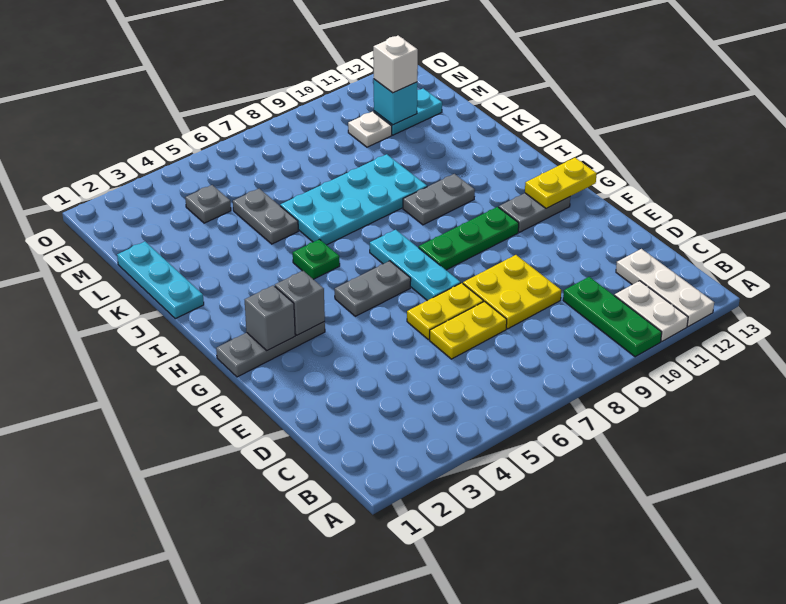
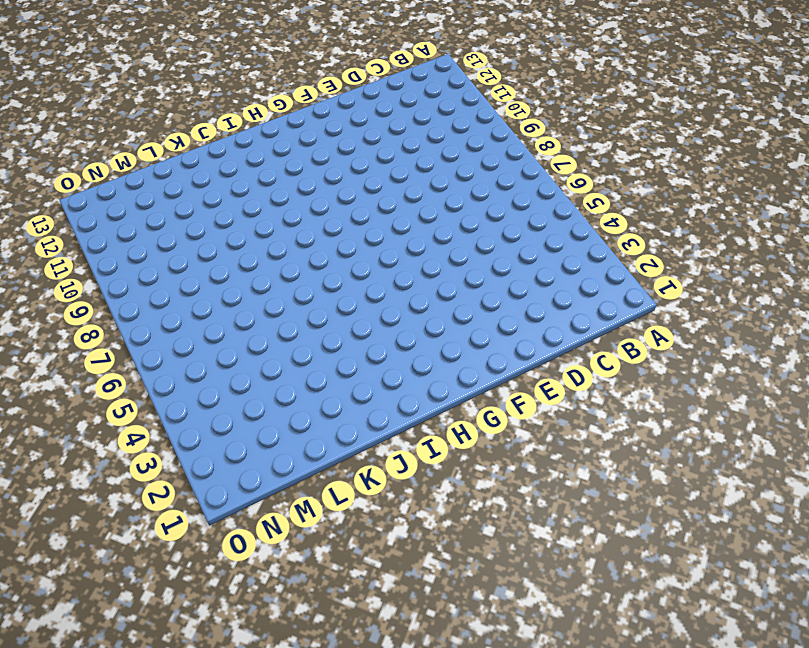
none -> green plate A10:C10 level 1
none -> white plate A11:B11 level 1
none -> white plate A12:C12 level 1

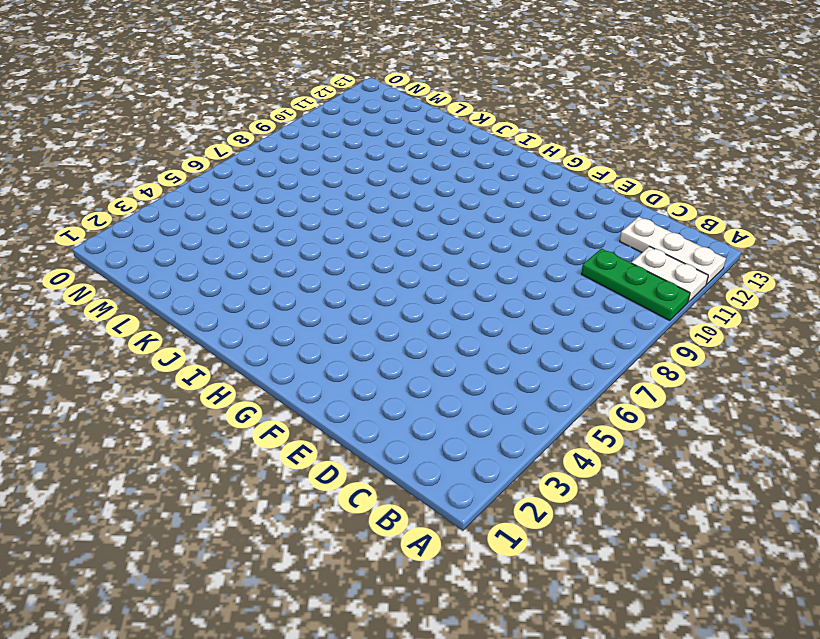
none -> yellow plate D6:D7 level 1
none -> yellow plate D8:E9 level 1
none -> yellow plate E6:E7 level 1

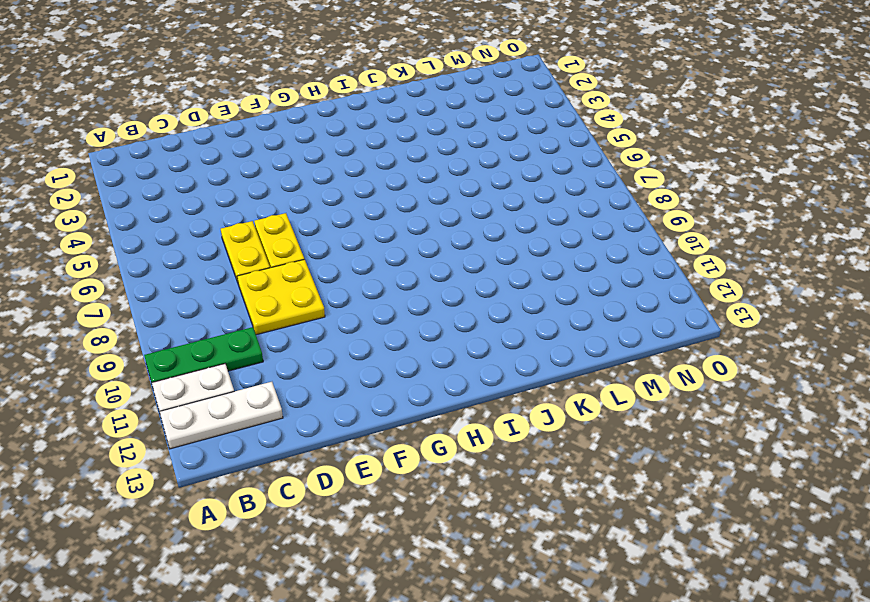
none -> cyan plate F7:H7 level 1
none -> grey plate G1:G3 level 1
none -> grey plate G5:G6 level 1

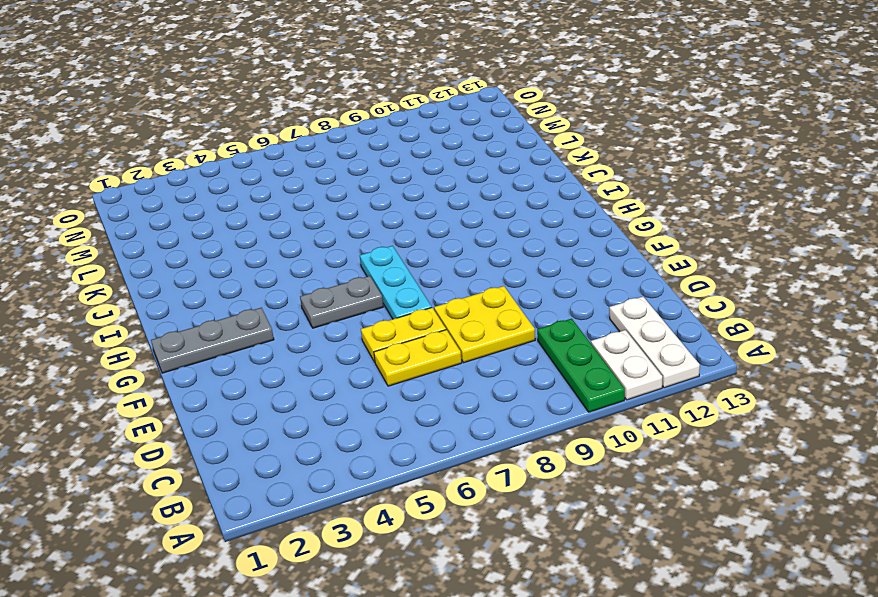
none -> green plate G8:G10 level 1
none -> grey plate G11:G12 level 1
none -> green plate I5 level 1

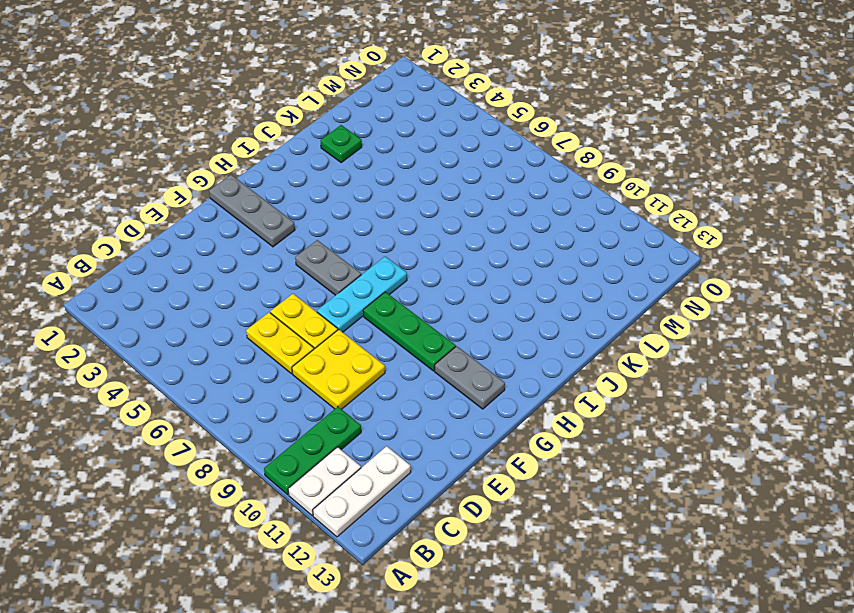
green plate K2 level 1 -> green plate I5 level 1
none -> grey plate I9:I10 level 1
none -> cyan plate J1:L1 level 1
none -> cyan plate J6:K9 level 1

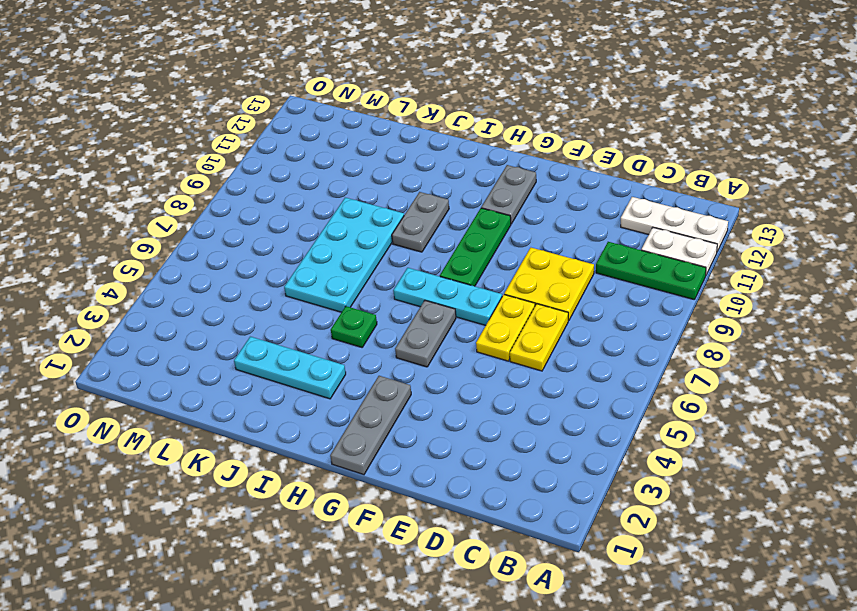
cyan plate I3:K3 level 1 -> cyan plate J1:L1 level 1
none -> grey plate K5:L5 level 1
none -> grey plate M4 level 1
none -> white plate M10 level 1

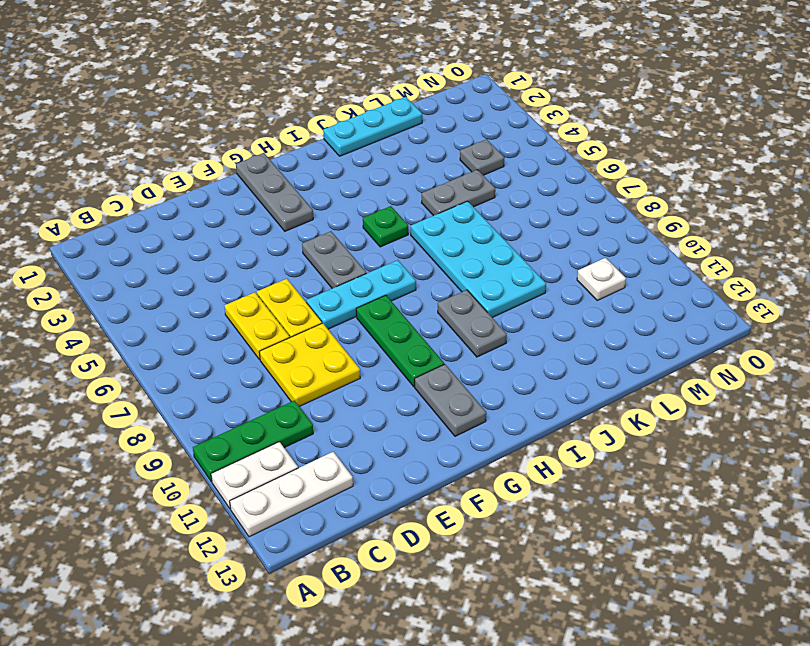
none -> cyan plate M11:M12 level 1
none -> grey brick G2 level 2
none -> grey brick G3 level 2

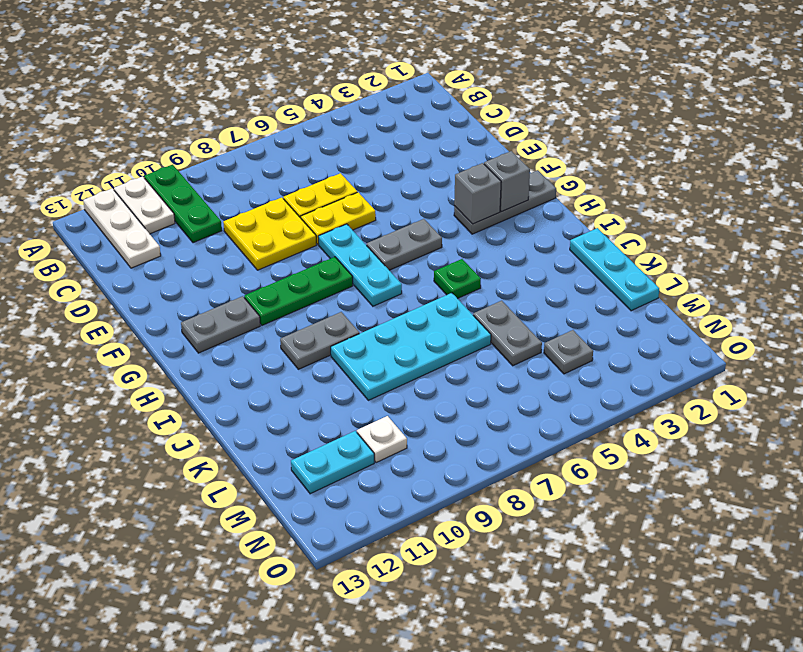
none -> yellow plate G12:G13 level 2
none -> cyan brick M11 level 2
none -> white brick M11 level 3

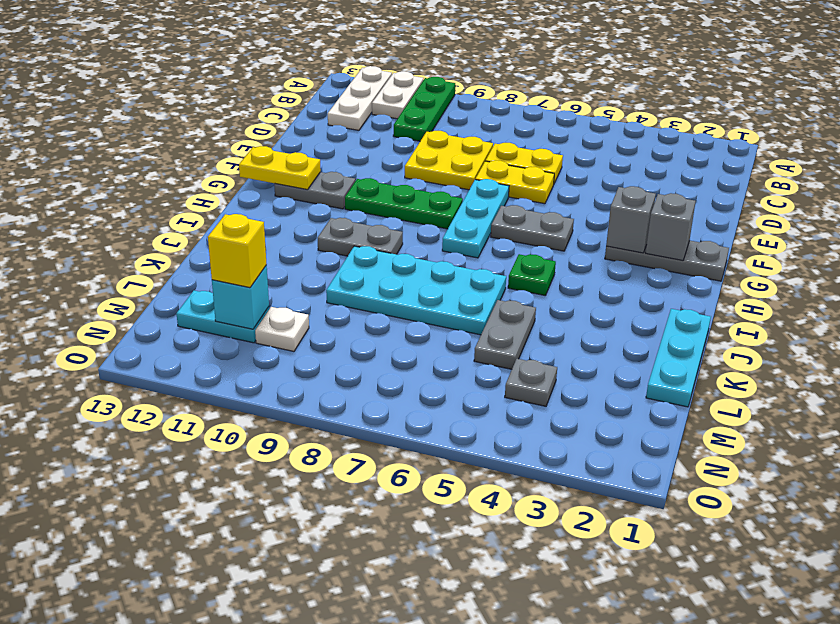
yellow brick M11 level 3 -> white brick M11 level 3

